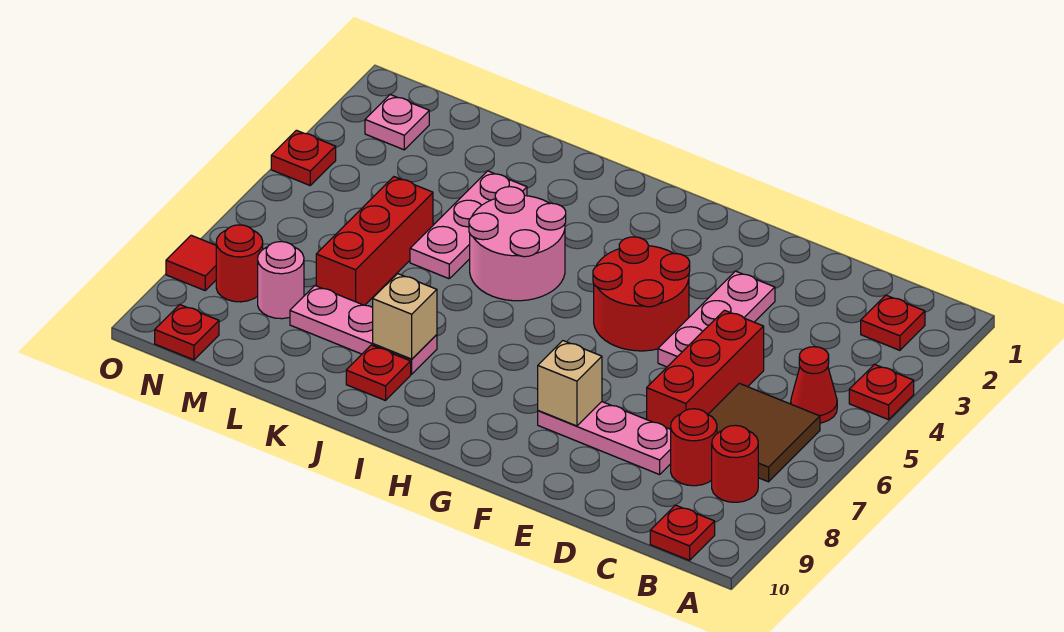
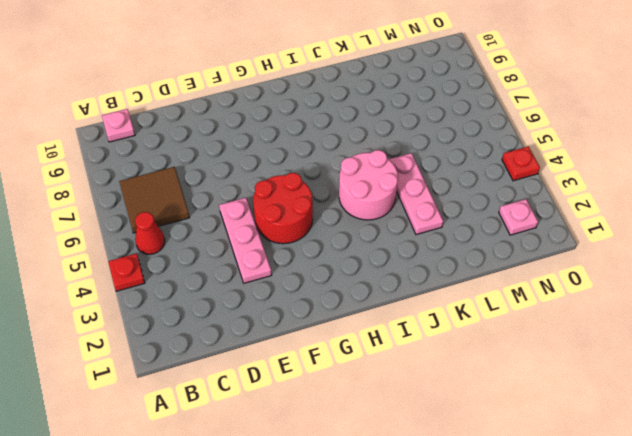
pink plate B10 level 1 -> red plate B10 level 1
none -> red plate B2 level 1
none -> red round brick B8 level 1
none -> red round brick C8 level 1

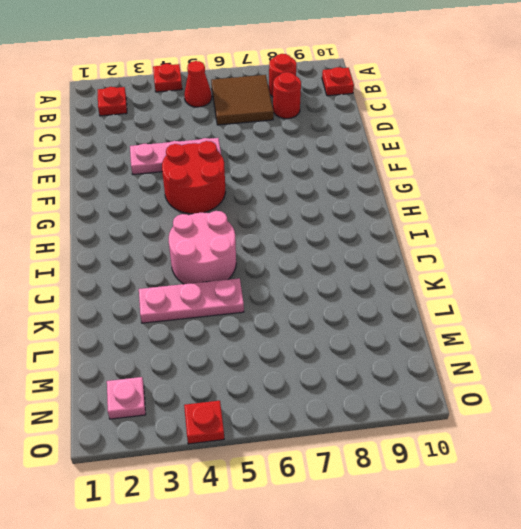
none -> red brick D5:D7 level 1
none -> pink plate D8:F8 level 1
none -> pink plate J8:L8 level 1

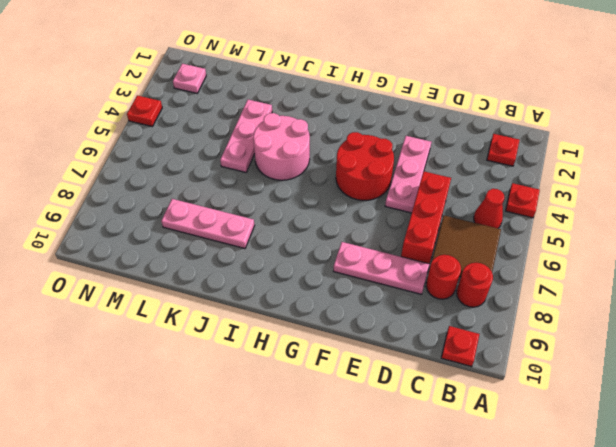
none -> red plate J9 level 1
none -> red brick L5:L7 level 1
none -> pink round brick M8 level 1

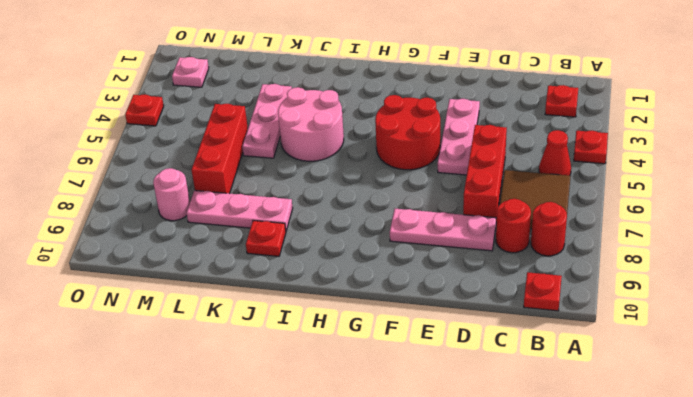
none -> red round brick N8 level 1
none -> red plate N10 level 1
none -> red tile O8 level 1

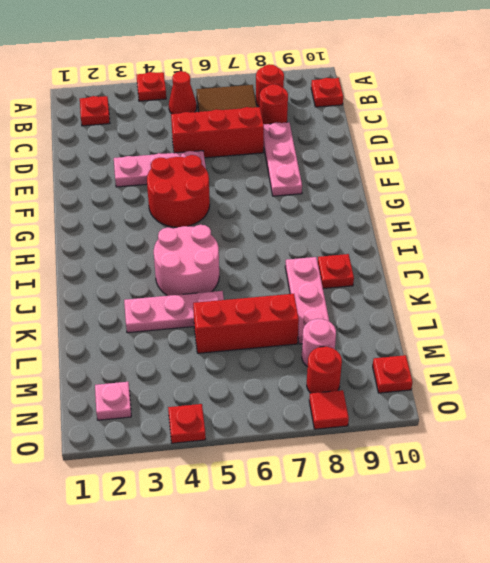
none -> tan brick F8 level 2
none -> tan brick J8 level 2

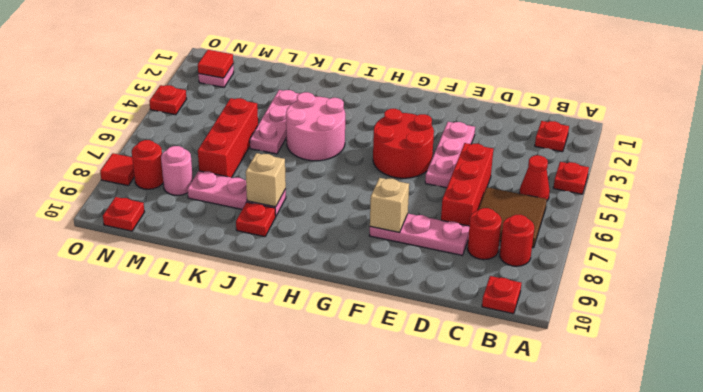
red tile N2 level 2 -> none

